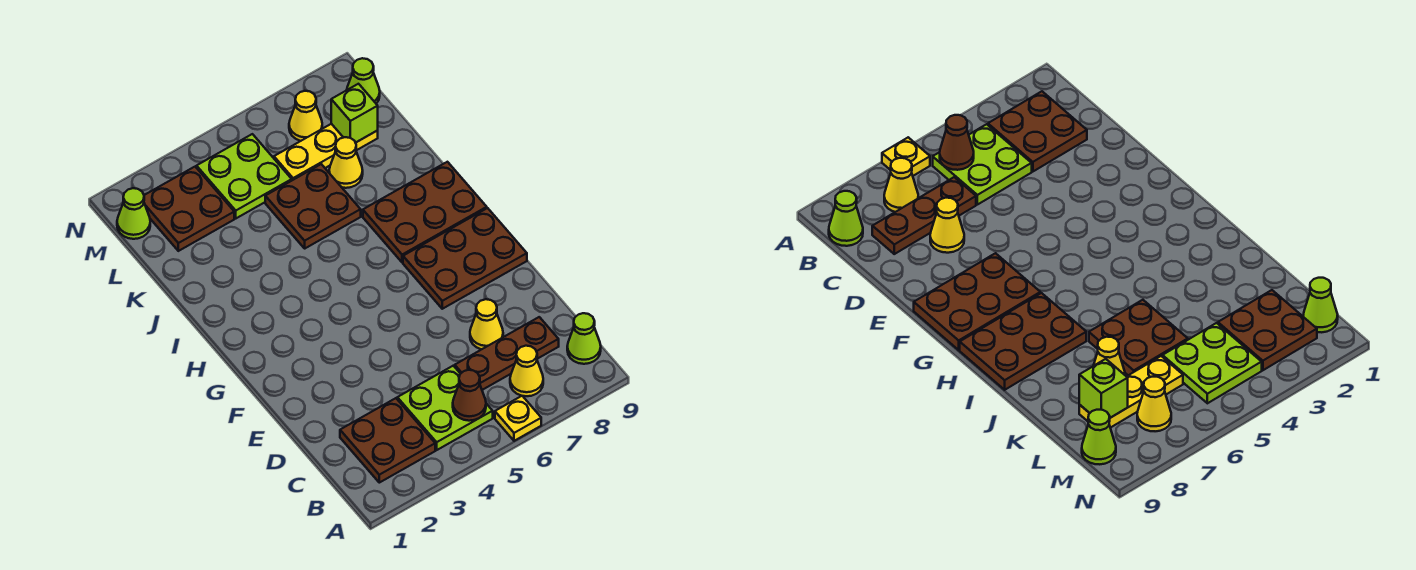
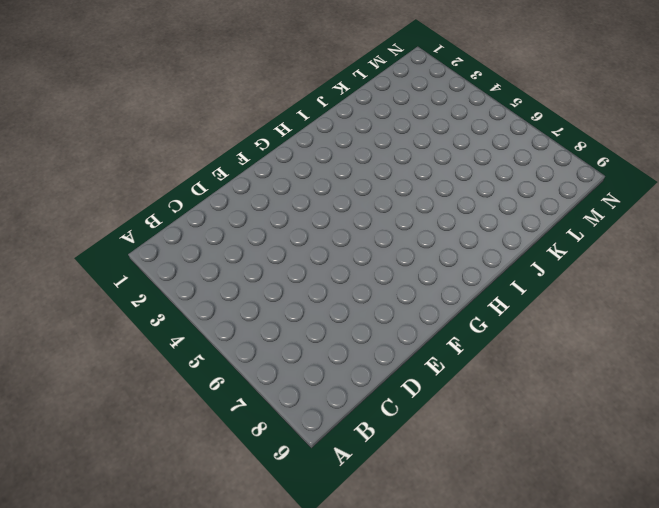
none -> yellow plate A6 level 1
none -> brown plate B2:C3 level 1
none -> lime plate B4:C5 level 1

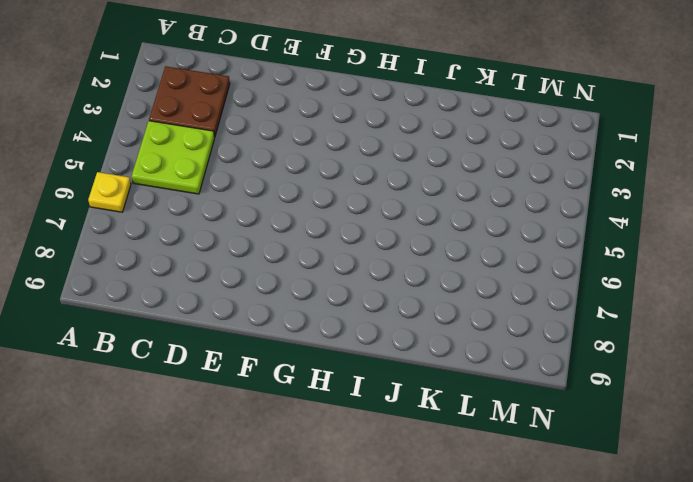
none -> yellow cone B7 level 1
none -> lime cone B9 level 1
none -> brown plate C6:C8 level 1

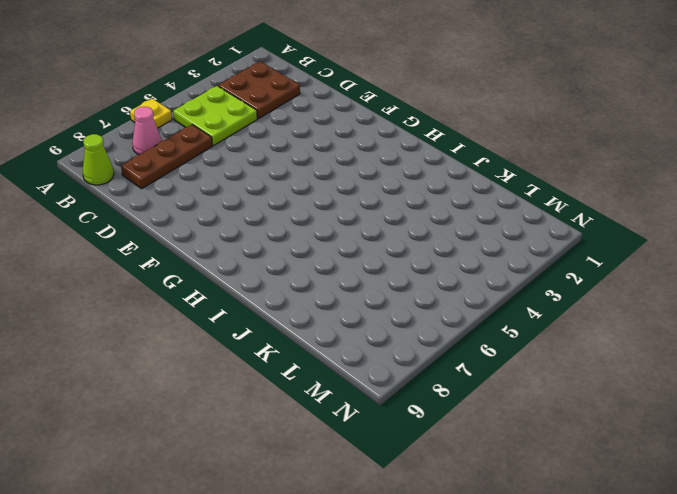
pink cone B7 level 1 -> yellow cone B7 level 1
none -> yellow cone D7 level 1
none -> brown plate F7:G9 level 1
none -> brown plate H7:I9 level 1

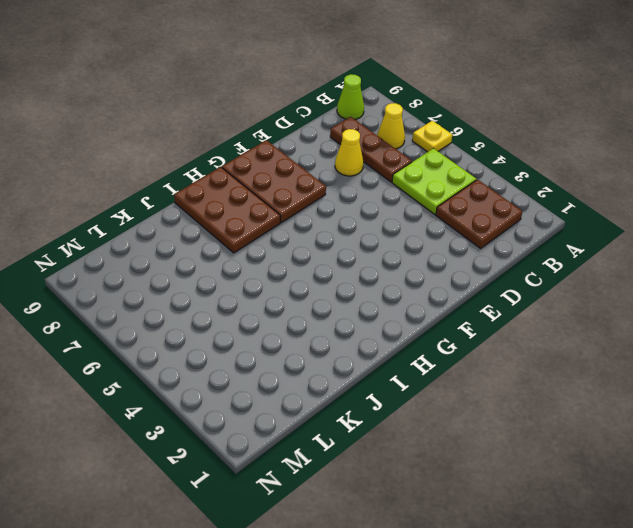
none -> brown plate J5:K6 level 1
none -> yellow cone K7 level 1
none -> brown plate L2:M3 level 1

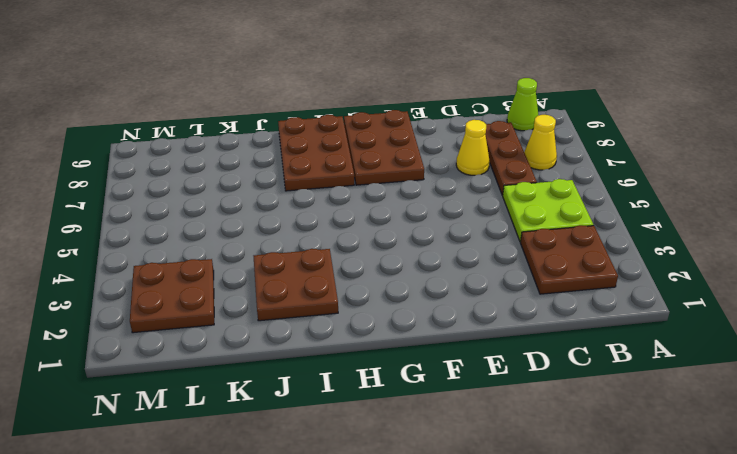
brown plate I2:J3 level 1 -> brown plate J5:K6 level 1
none -> yellow plate A6 level 1
none -> yellow cone K7 level 1
none -> lime plate L4:M5 level 1

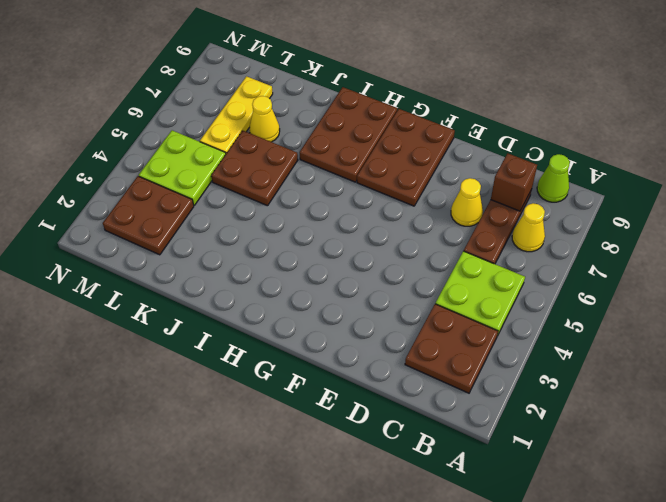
brown brick C8 level 2 -> none
none -> yellow plate A6 level 1
none -> lime cone M1 level 1
none -> yellow cone M7 level 1

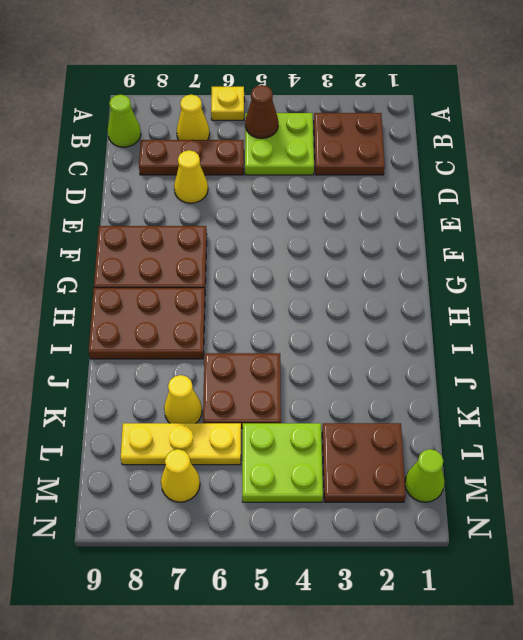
none -> lime cone M9 level 1
none -> lime brick L8 level 2

